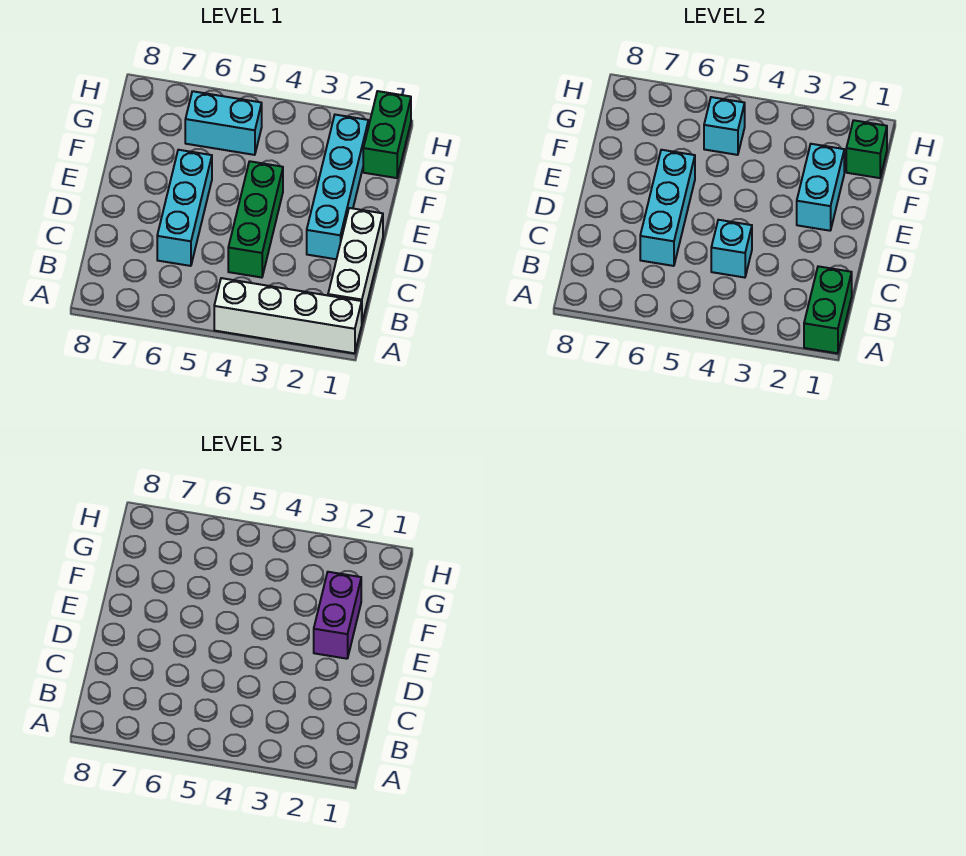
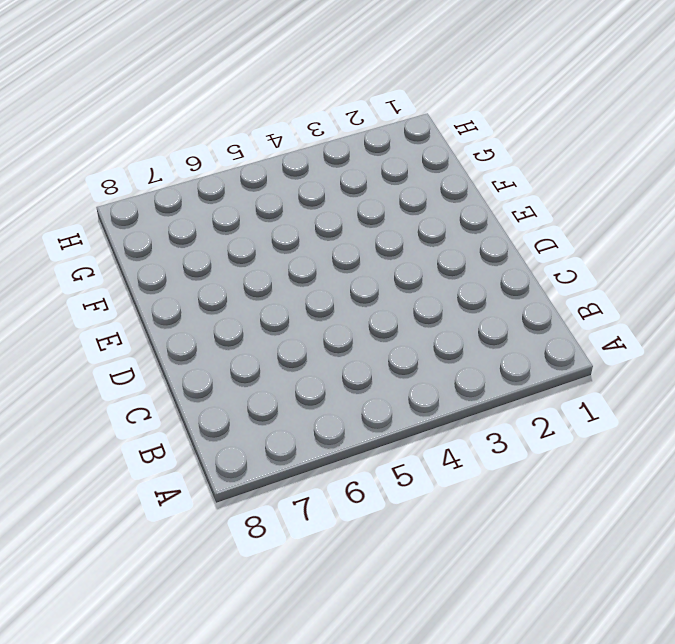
none -> white brick A1:A4 level 1
none -> white brick B1:D1 level 1
none -> green brick C4:E4 level 1

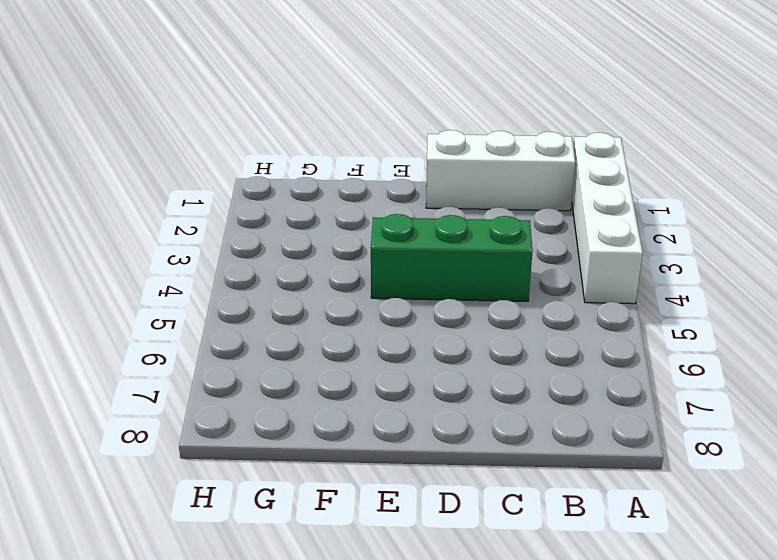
none -> cyan brick C6:E6 level 1
none -> cyan brick D2:G2 level 1
none -> green brick G1:H1 level 1

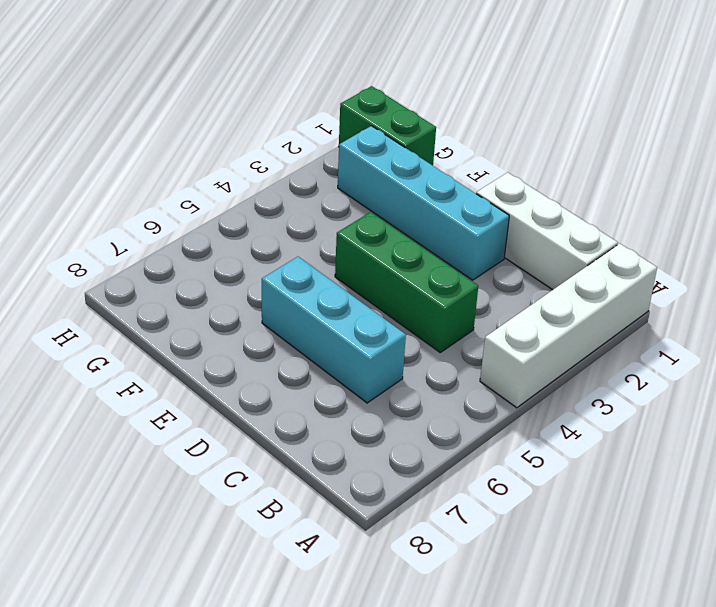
none -> cyan brick G5:G6 level 1
none -> green brick A1:B1 level 2
none -> cyan brick C4 level 2

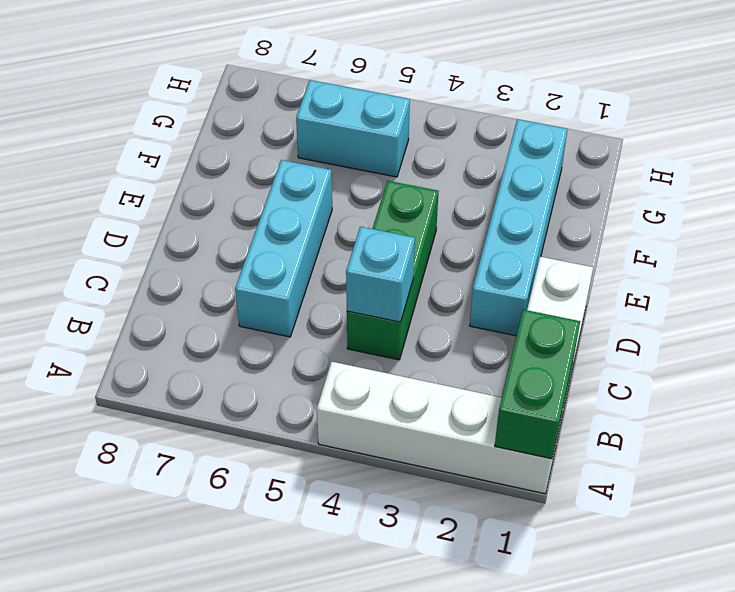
none -> green brick G1:H1 level 1
none -> cyan brick C6:E6 level 2
none -> cyan brick E2:F2 level 2

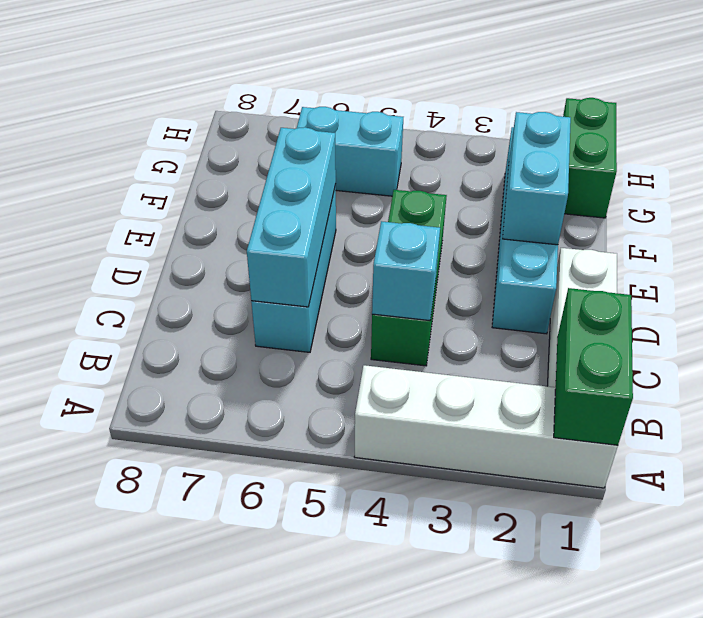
none -> green brick G1 level 2
none -> cyan brick G5 level 2
none -> purple brick E2:F2 level 3

